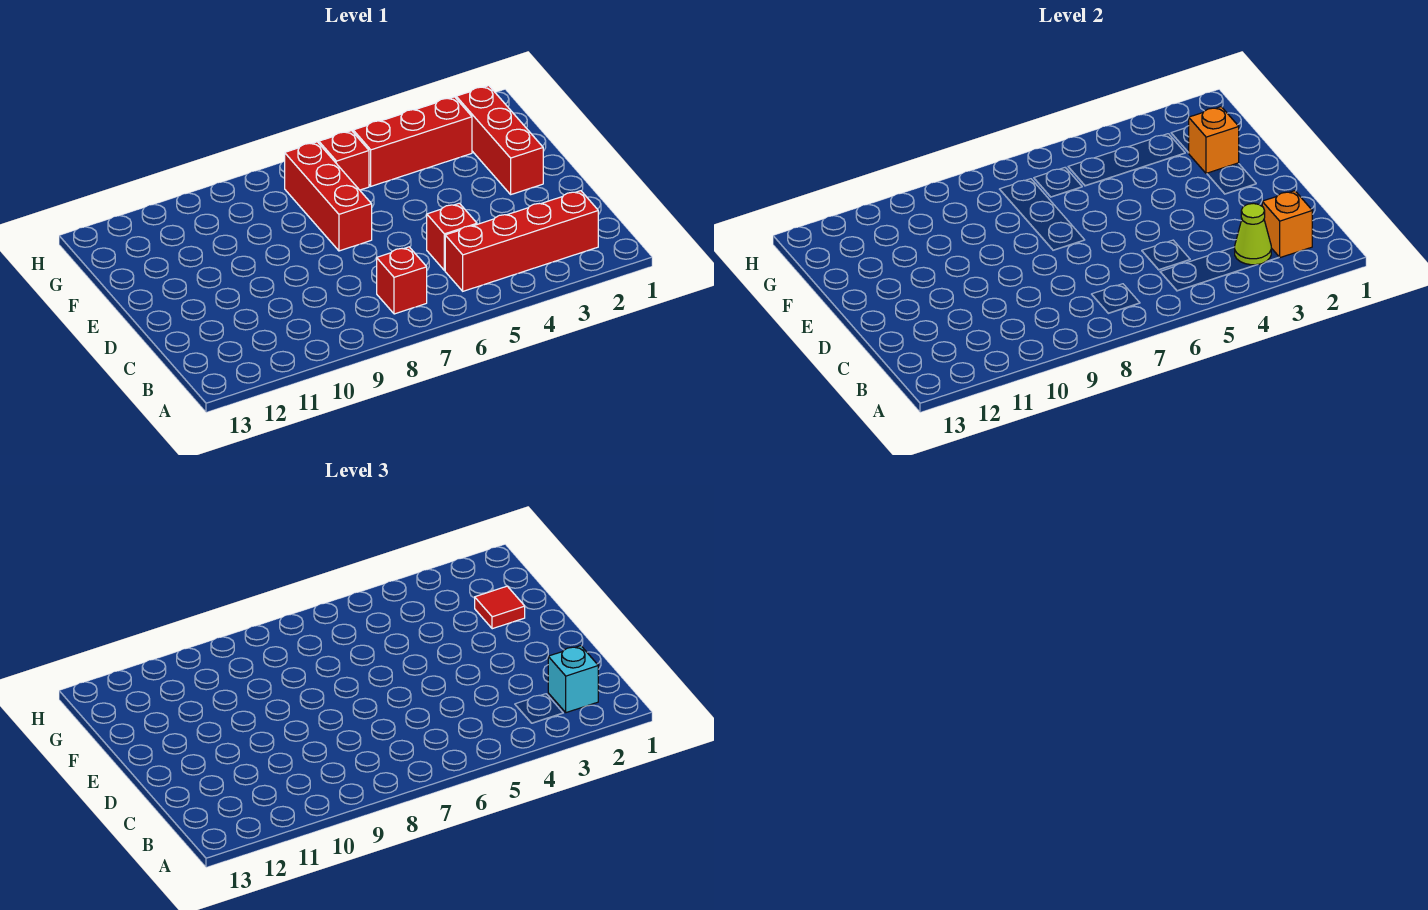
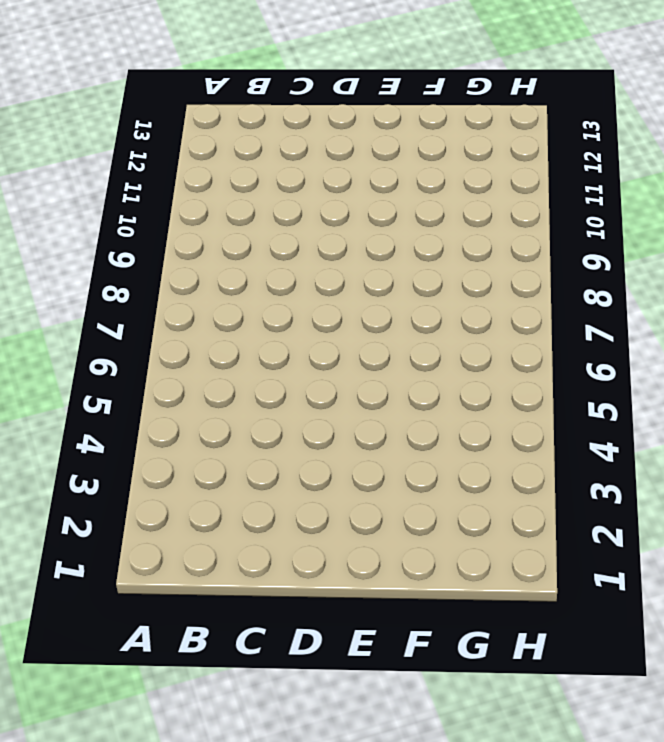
none -> red brick B2:B5 level 1
none -> red brick B7 level 1
none -> red brick C5 level 1

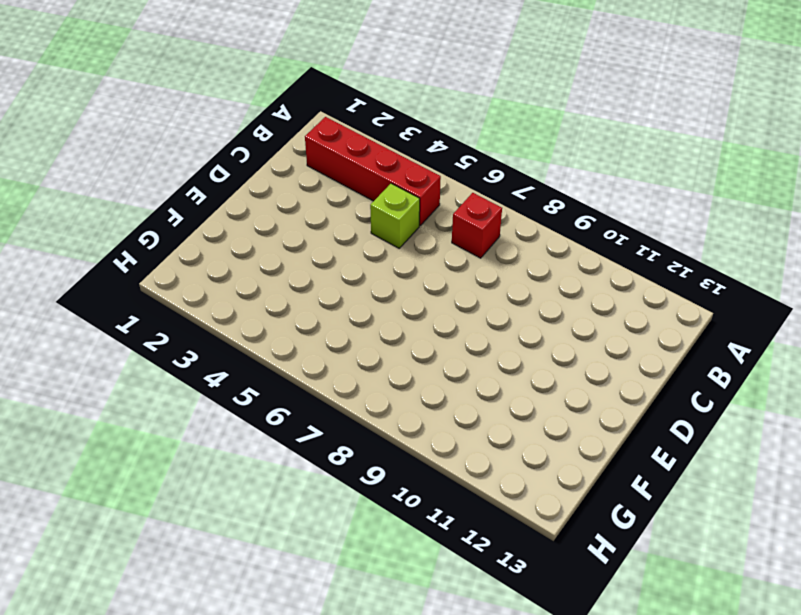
lime brick C5 level 1 -> red brick C5 level 1
none -> red brick E2:G2 level 1
none -> red brick E7:G7 level 1
none -> red brick G3:G5 level 1

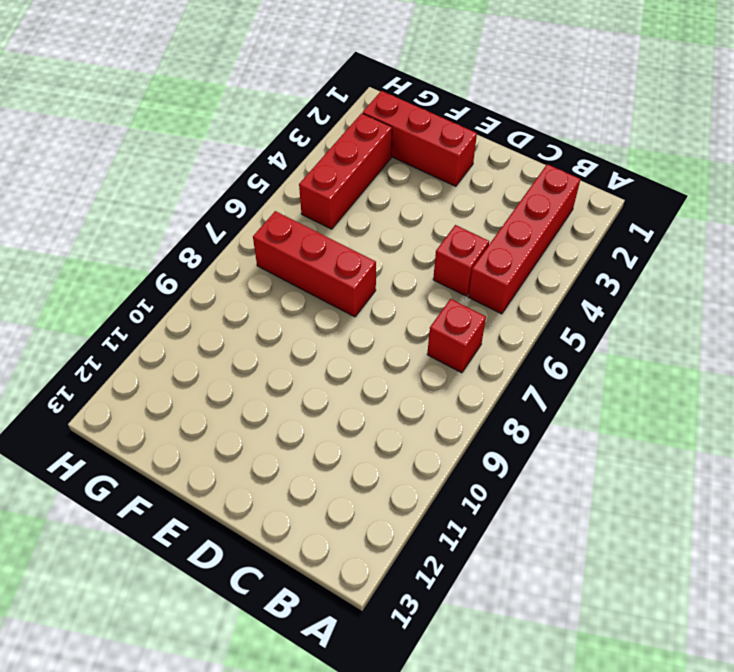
none -> red brick G6 level 1
none -> orange brick B2 level 2
none -> lime cone B3 level 2

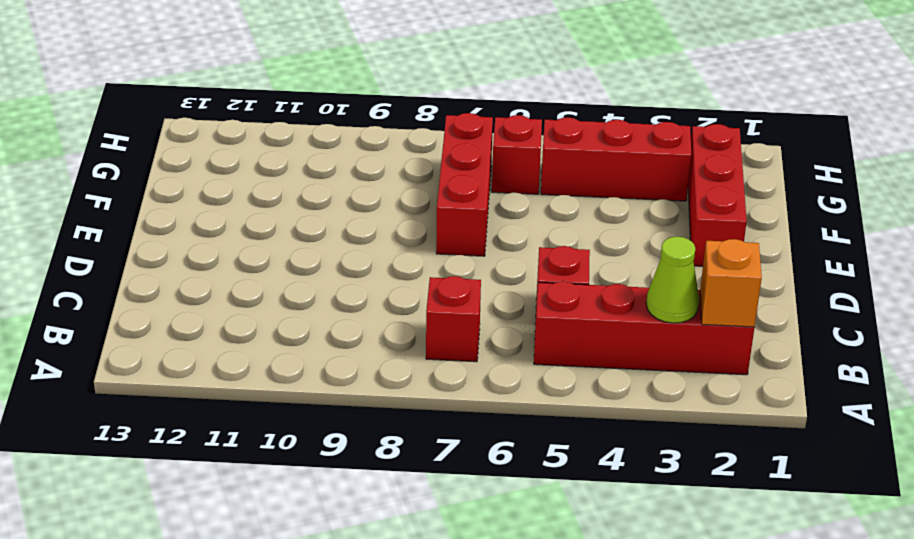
none -> orange brick F2 level 2
none -> cyan brick B2 level 3
none -> red tile F2 level 3

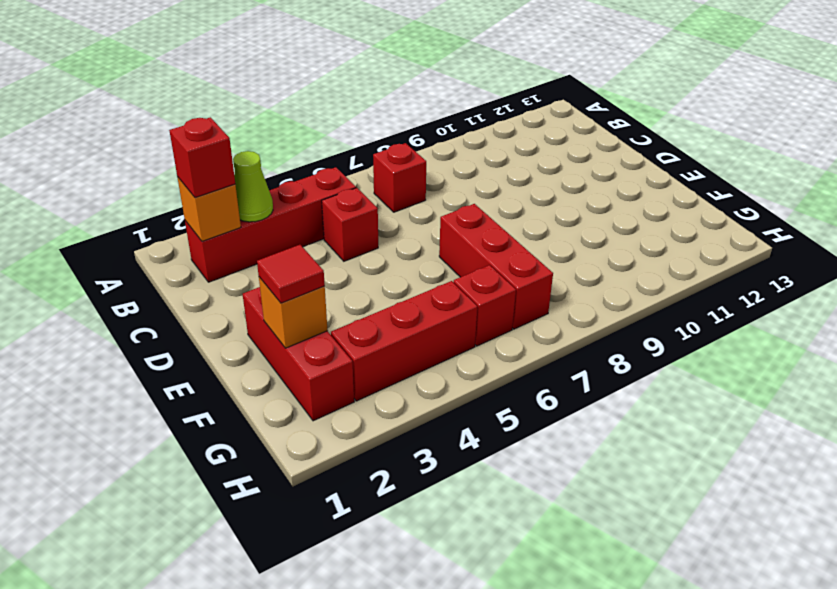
red brick B2 level 3 -> cyan brick B2 level 3

